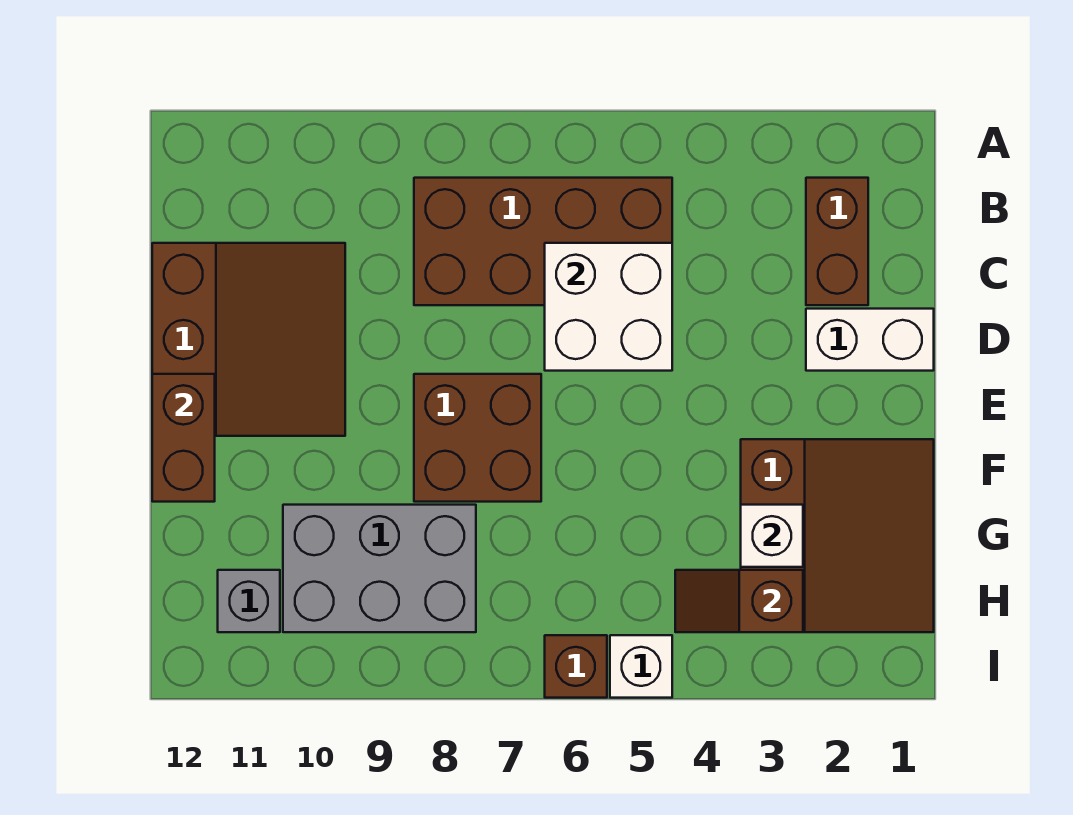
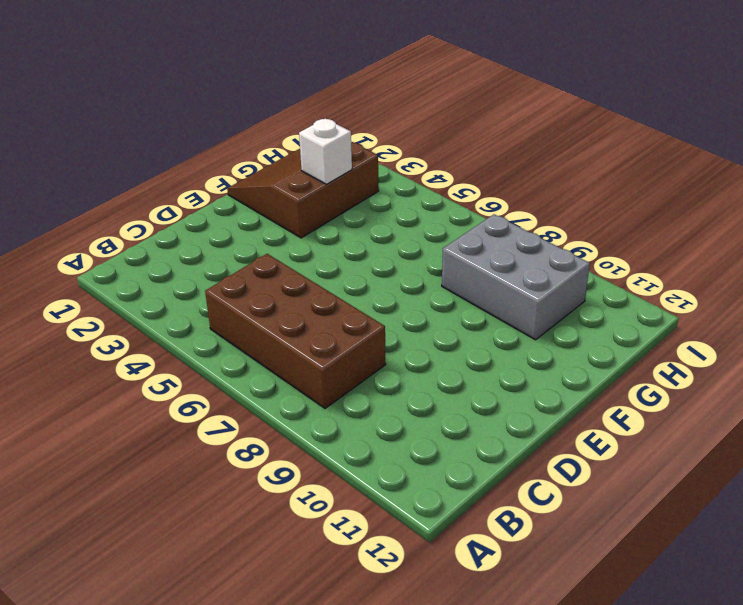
none -> brown brick B2:C2 level 1
none -> brown slope C10:E12 level 1 top 12
none -> white brick D1:D2 level 1

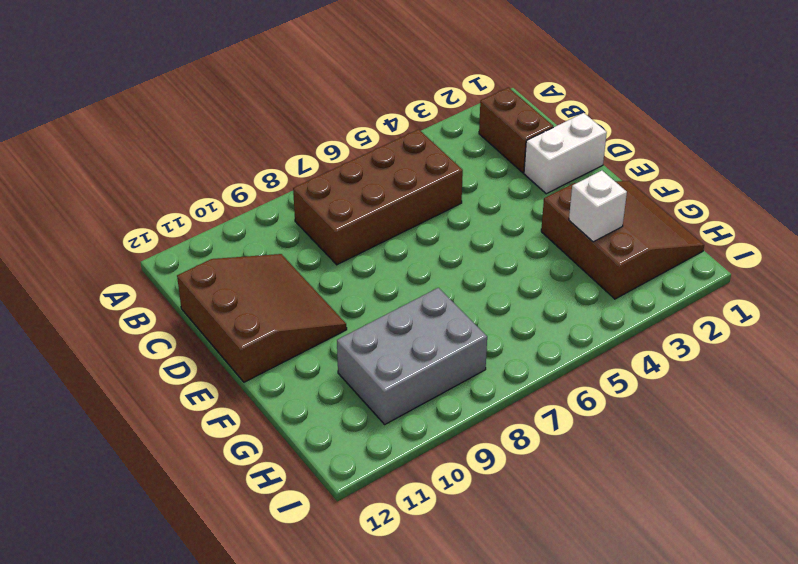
none -> brown brick E7:F8 level 1
none -> grey brick H11 level 1
none -> white brick I5 level 1

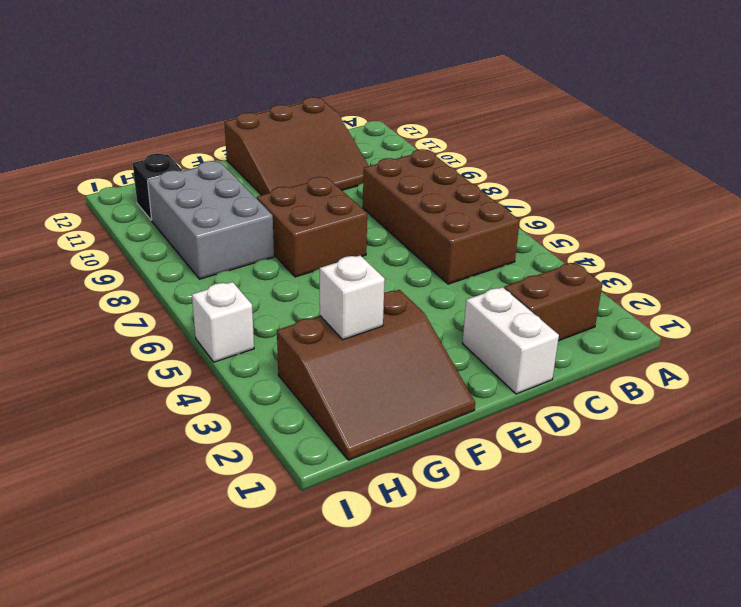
black brick H11 level 1 -> grey brick H11 level 1
none -> brown brick I6 level 1
none -> white brick C5:D6 level 2
none -> brown brick E12:F12 level 2

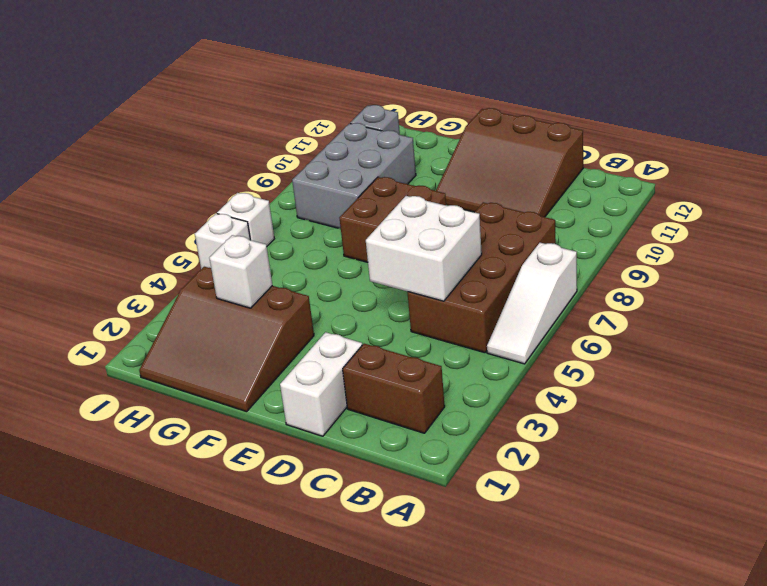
white slope A5:A7 level 1 top 7 -> none
white brick I6 level 1 -> brown brick I6 level 1
none -> brown brick E12:F12 level 2
none -> brown slope H3:H4 level 2 top 3

